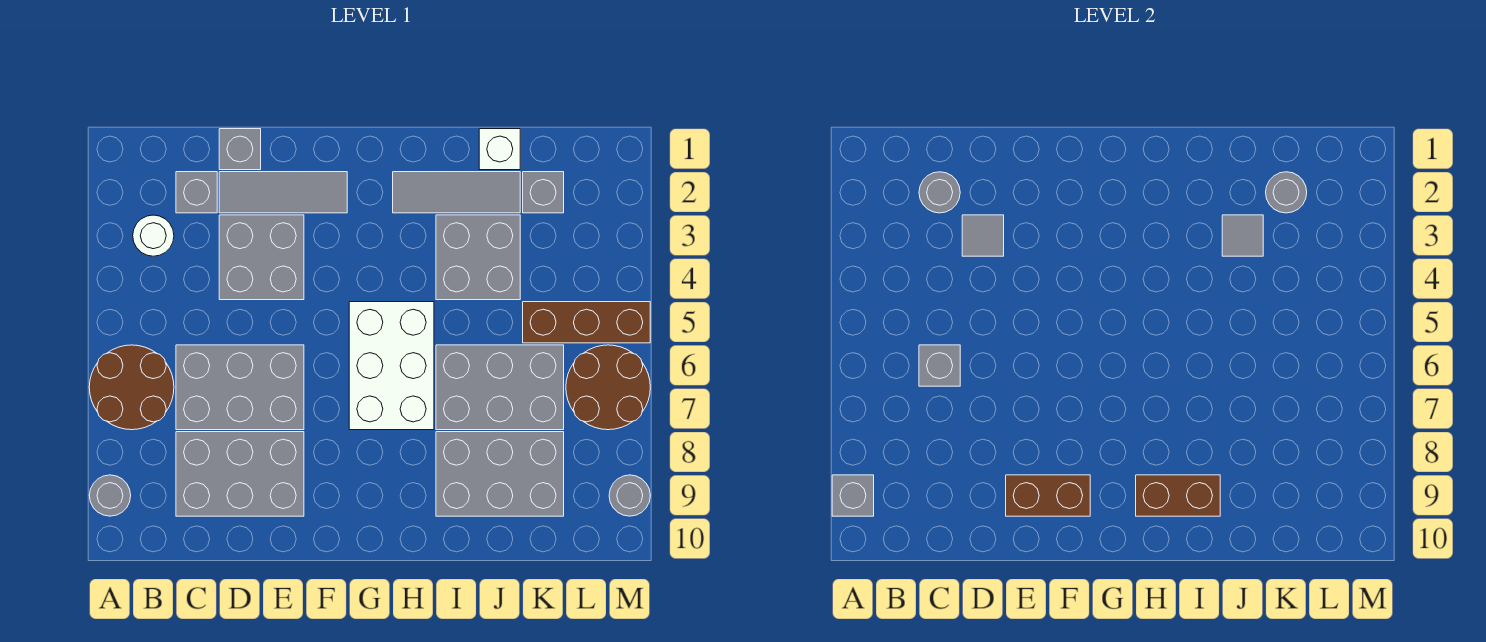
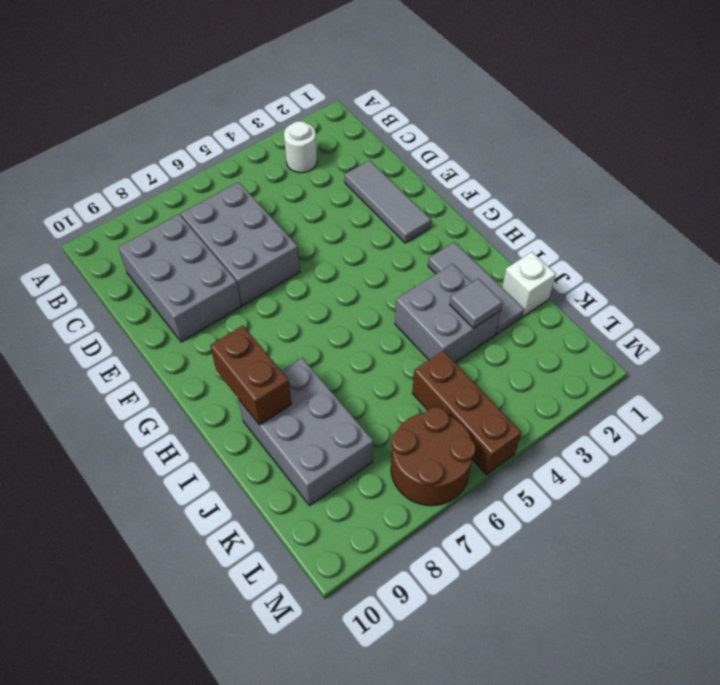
none -> brown round brick A6:B7 level 1
none -> grey round brick A9 level 1
none -> grey brick C2 level 1

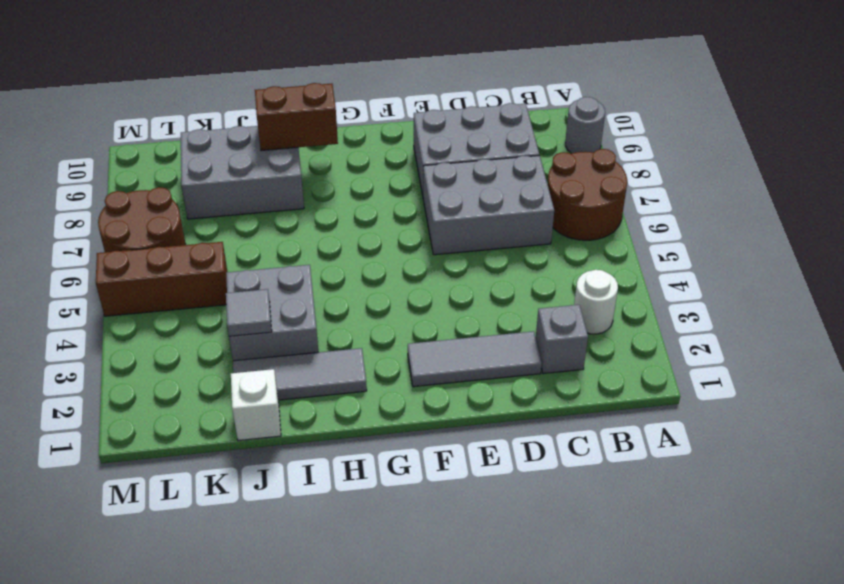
none -> grey brick D1 level 1
none -> grey brick D3:E4 level 1
none -> white brick G5:H7 level 1

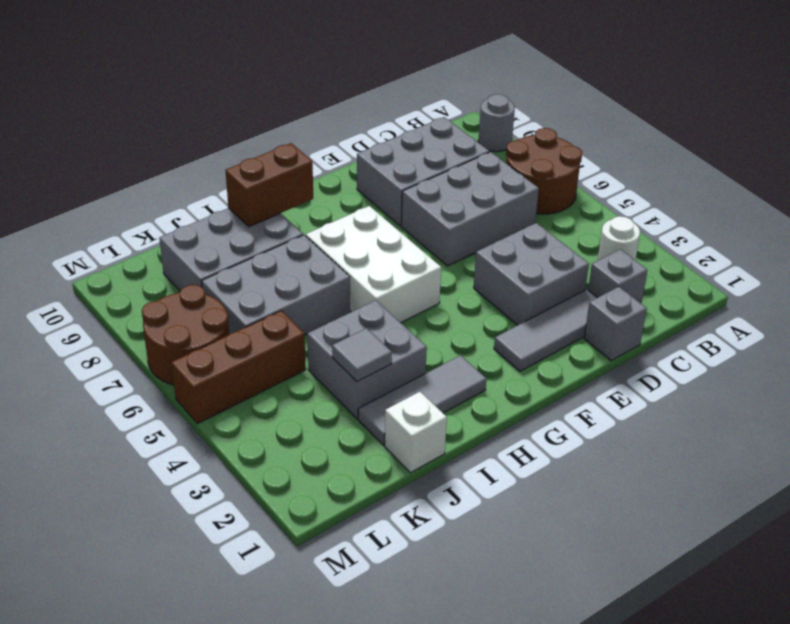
none -> grey brick K2 level 1
none -> grey round brick M9 level 1
none -> grey brick A9 level 2

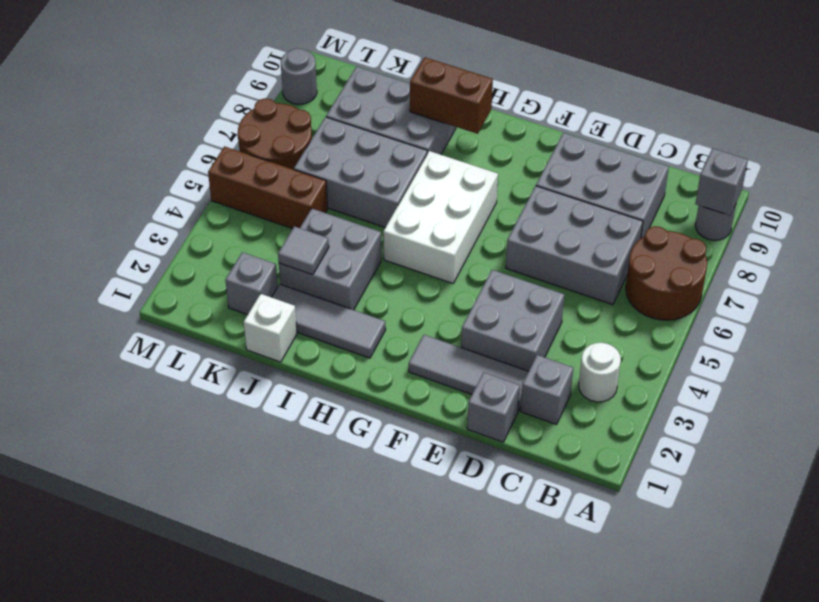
none -> grey round brick C2 level 2
none -> grey brick C6 level 2
none -> grey tile D3 level 2

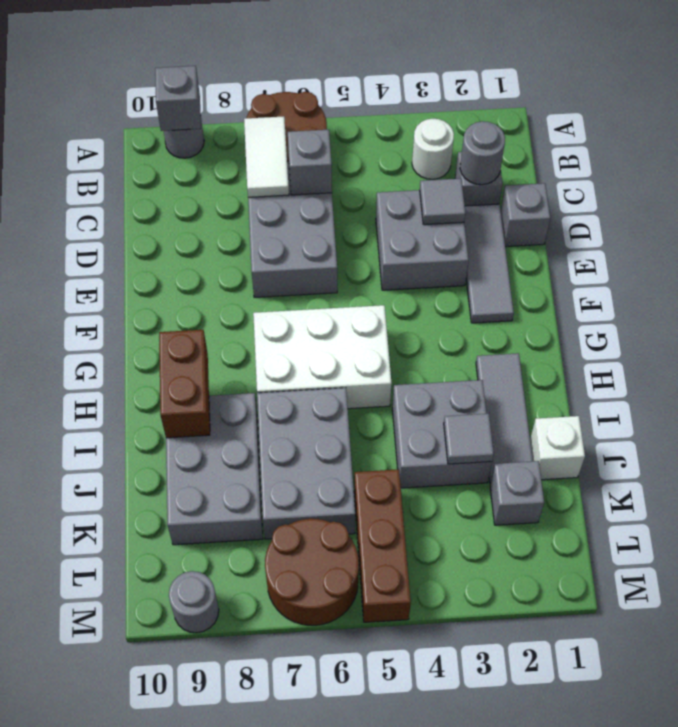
white tile B7:C7 level 2 -> none
none -> grey brick C8:E9 level 1
none -> brown brick E9:F9 level 2
none -> grey round brick K2 level 2

